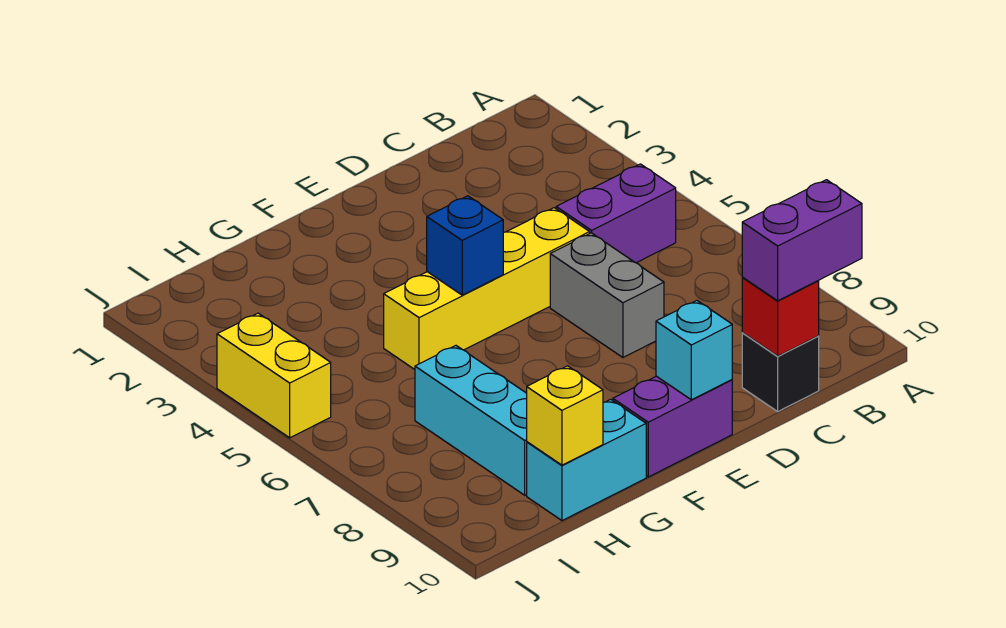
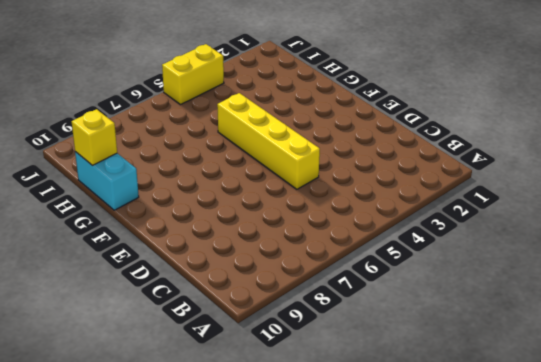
none -> purple brick B5:C5 level 1
none -> black brick C10 level 1
none -> grey brick D6:D7 level 1

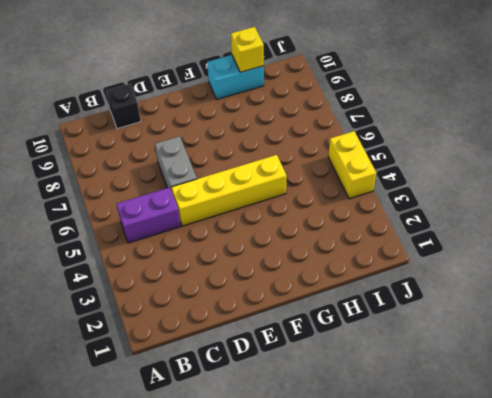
none -> purple brick E10:F10 level 1
none -> cyan brick H7:H9 level 1
none -> red brick C10 level 2

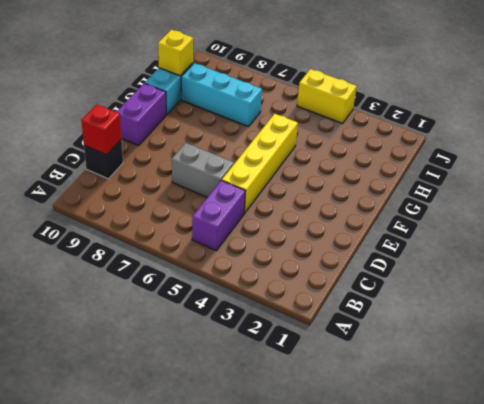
none -> cyan brick E10 level 2
none -> blue brick F5 level 2
none -> purple brick B10:C10 level 3

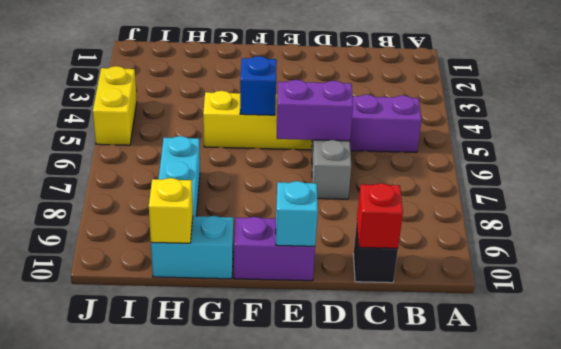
purple brick D6:E6 level 2 -> purple brick B10:C10 level 3

